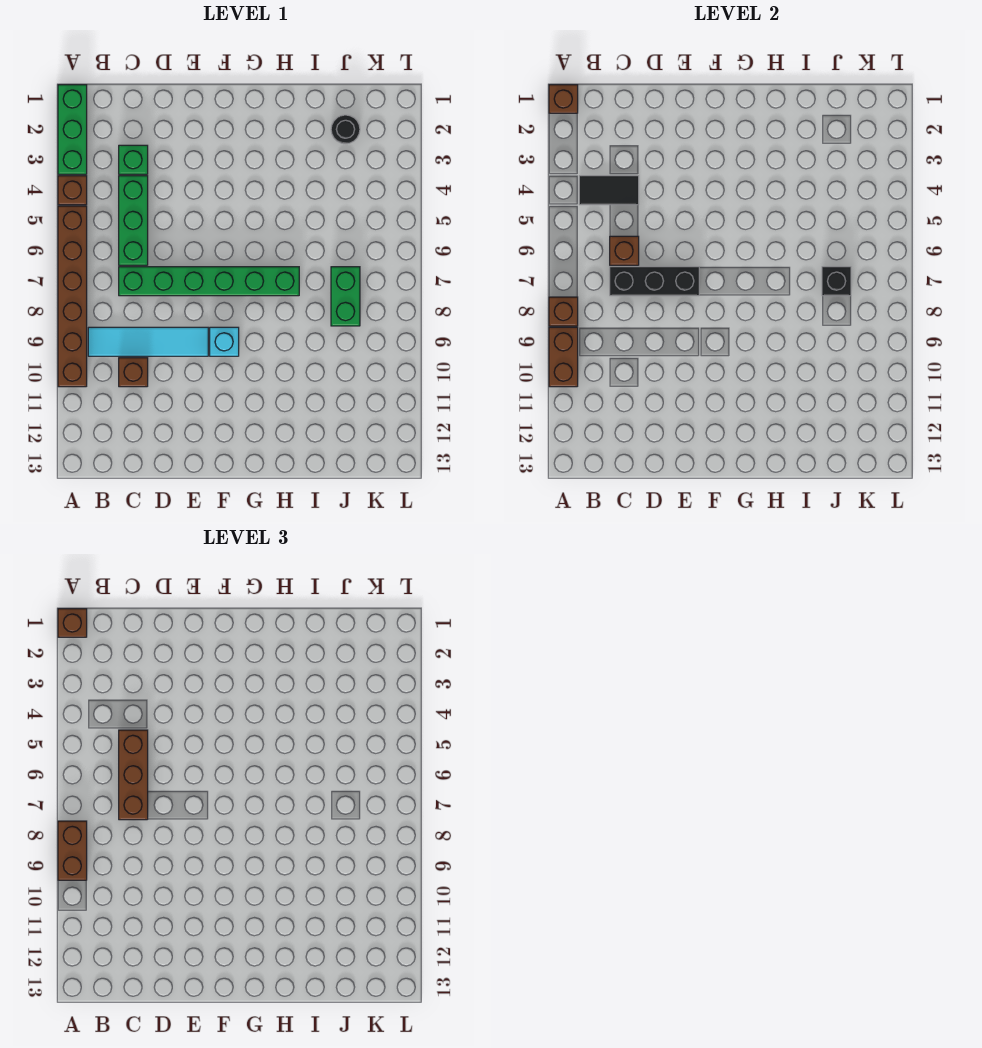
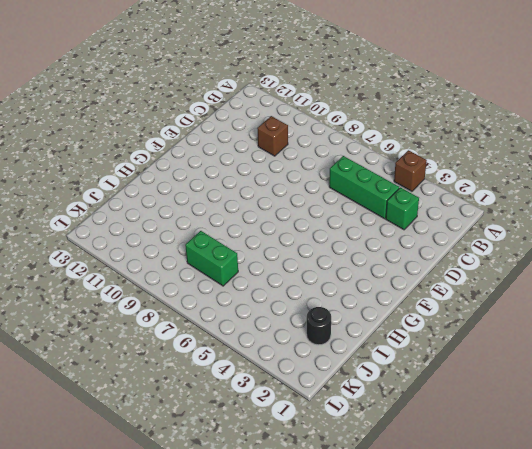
none -> green brick A1:A3 level 1
none -> brown brick A5:A10 level 1
none -> cyan tile B9:E9 level 1

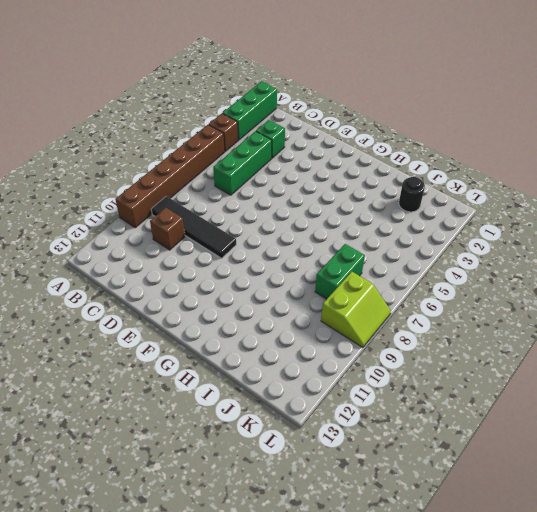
black tile B9:E9 level 1 -> cyan tile B9:E9 level 1
lime slope K8:L9 level 1 top K -> none
none -> green brick C7:H7 level 1
none -> cyan brick F9 level 1
none -> brown brick A1 level 2

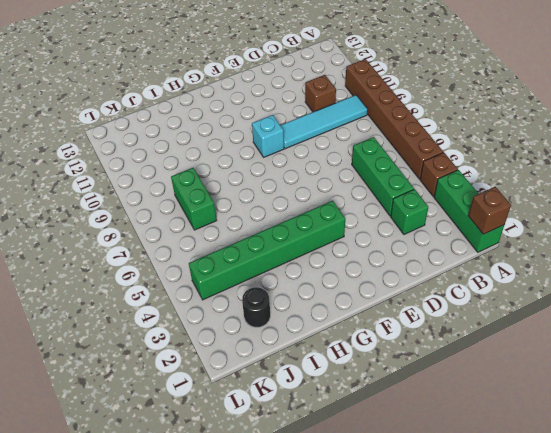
green brick F4:K4 level 1 -> green brick C7:H7 level 1
none -> brown brick A8 level 2
none -> brown brick A9:A10 level 2
none -> black tile B4:C4 level 2

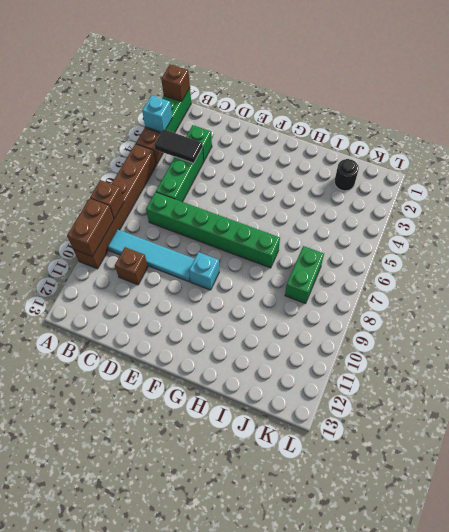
cyan brick A3 level 2 -> none
none -> brown brick C6 level 2
none -> black brick C7:E7 level 2
none -> black brick J7 level 2

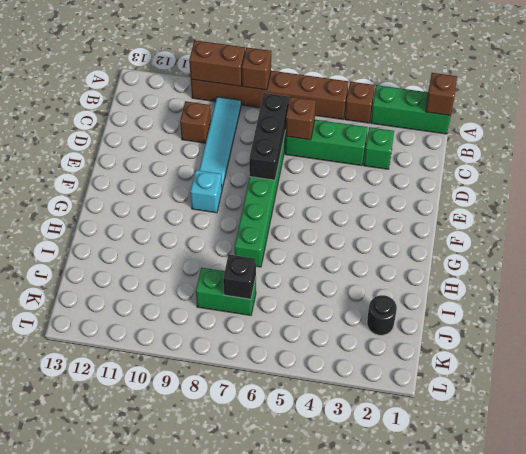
none -> black tile B4:C4 level 2
none -> brown brick A1 level 3
none -> brown brick A8:A9 level 3

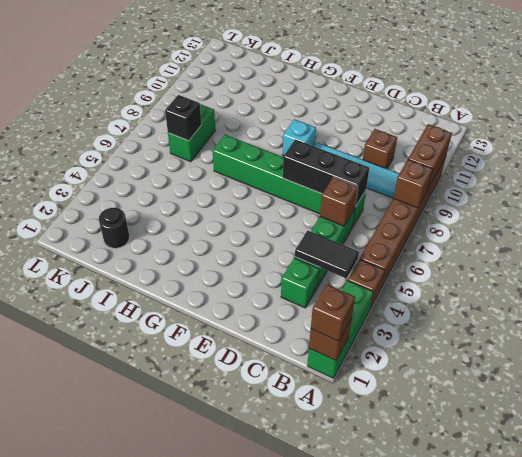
none -> brown brick A8:A9 level 3
none -> brown brick C5:C7 level 3

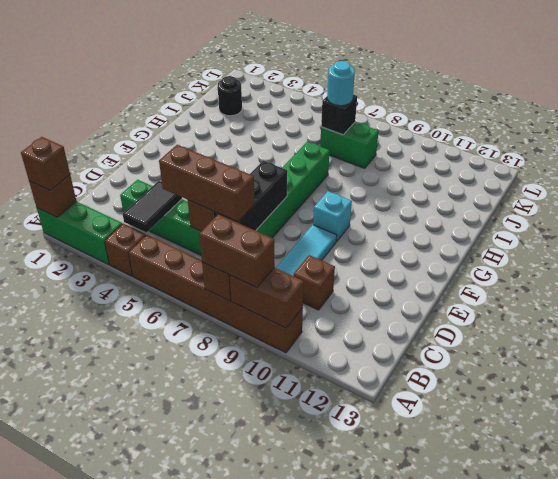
cyan round brick J7 level 3 -> none

